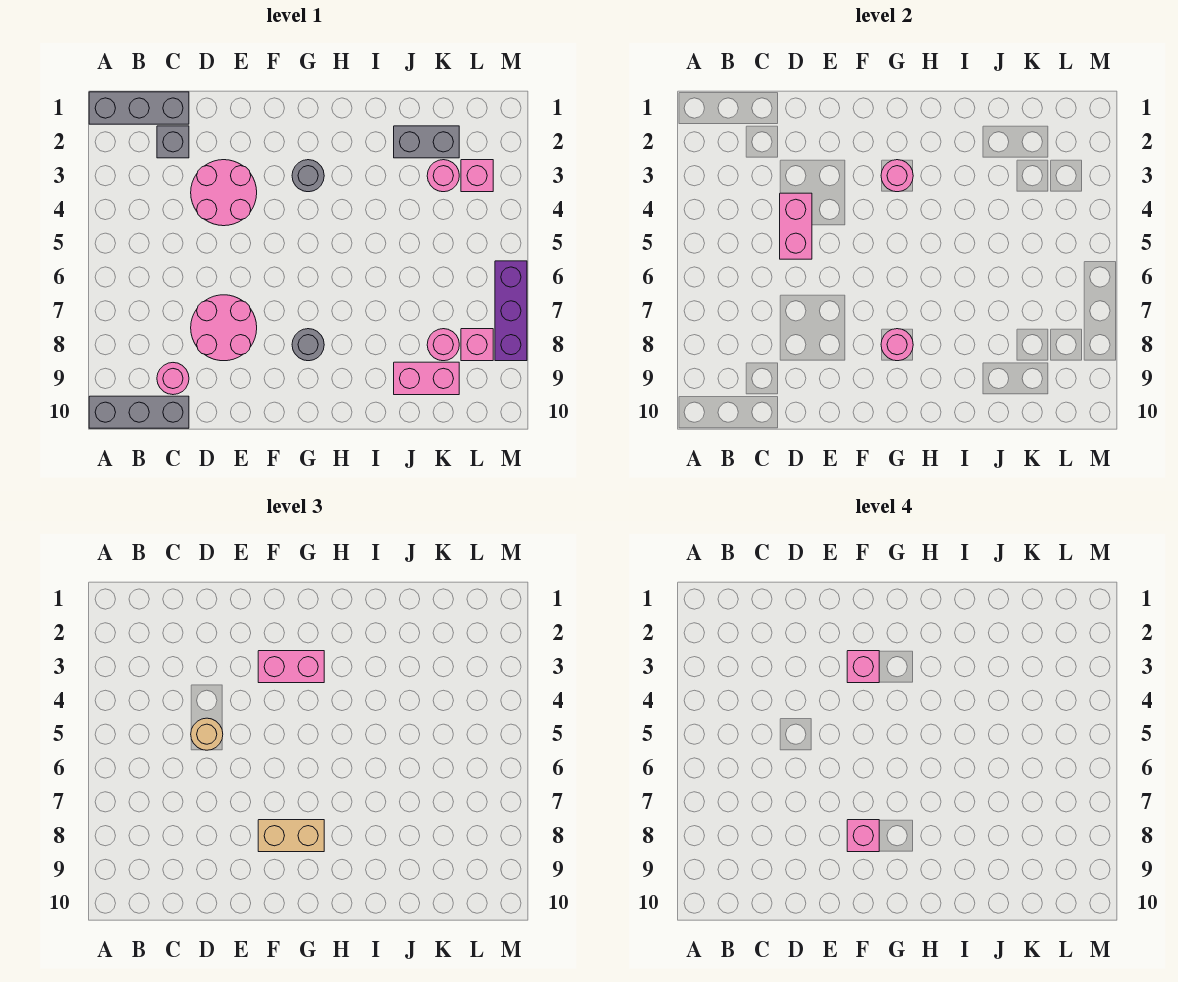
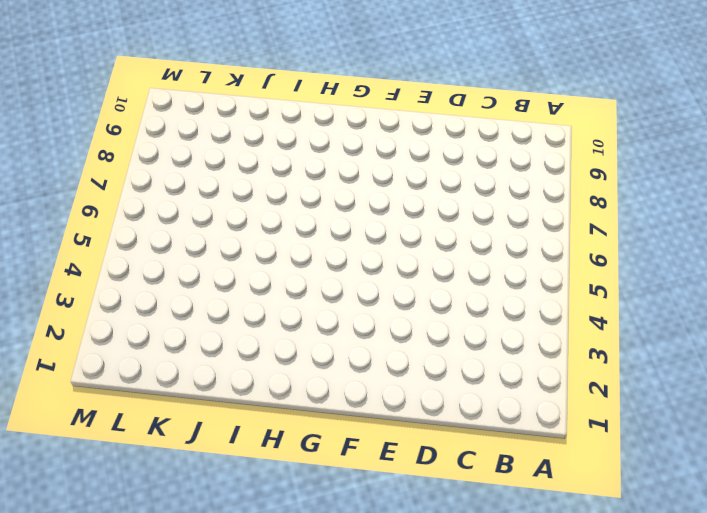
none -> grey brick A1:C1 level 1
none -> grey brick A10:C10 level 1
none -> grey brick C2 level 1

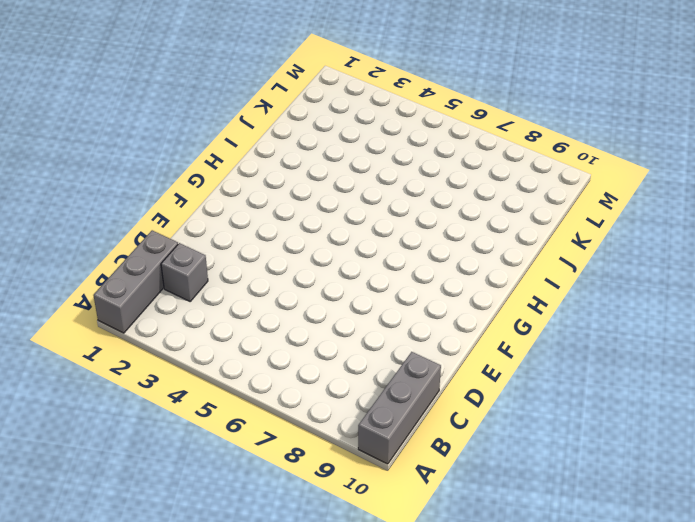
none -> pink round brick C9 level 1
none -> pink round brick D3:E4 level 1
none -> pink round brick D7:E8 level 1

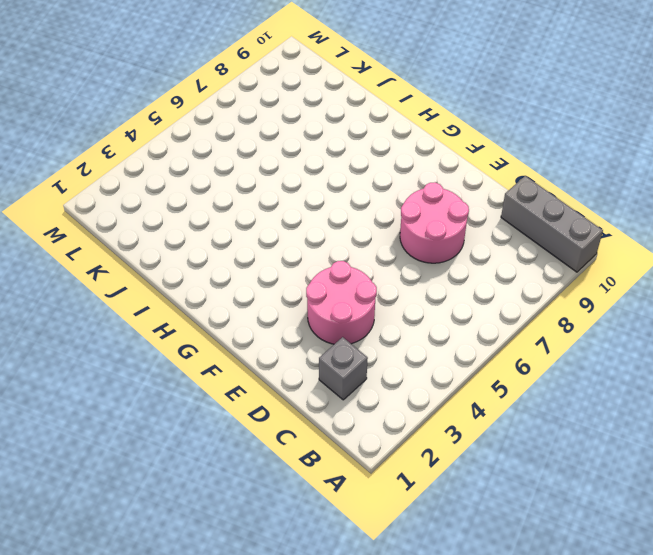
none -> grey brick A1:C1 level 1
none -> pink round brick C9 level 1
none -> grey round brick G3 level 1

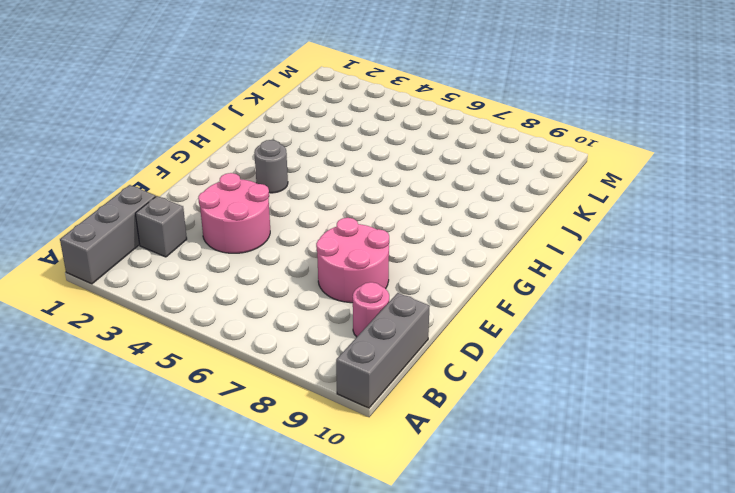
none -> grey round brick G8 level 1
none -> grey brick J2:K2 level 1
none -> pink brick J9:K9 level 1

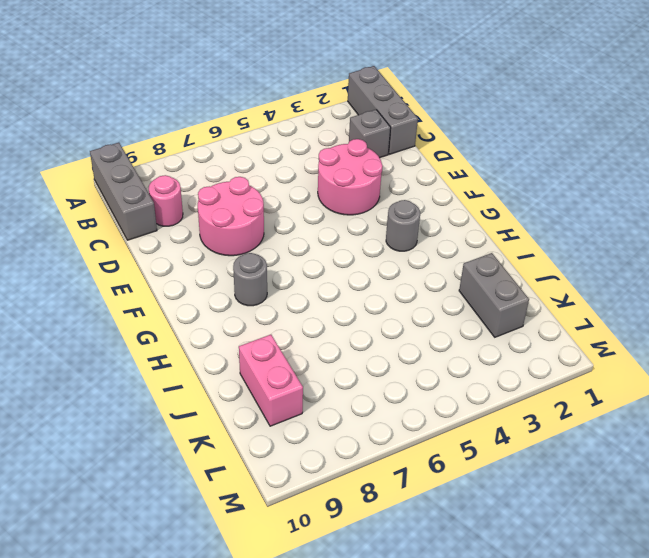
none -> pink round brick K3 level 1
none -> pink round brick K8 level 1
none -> pink brick L3 level 1

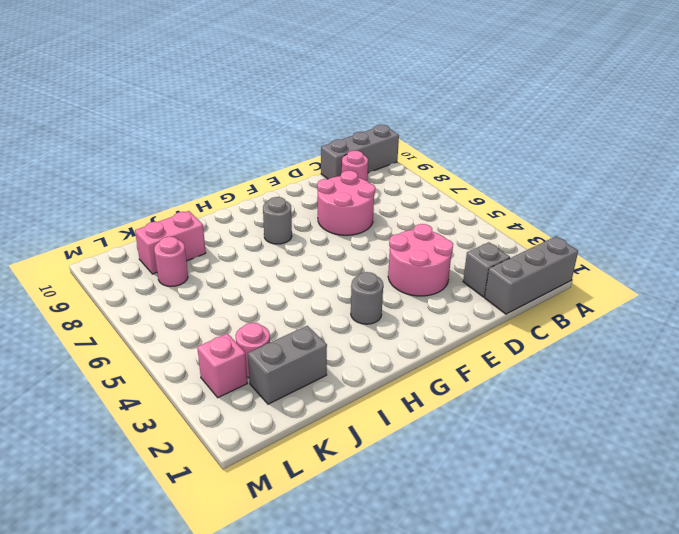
none -> pink brick L8 level 1
none -> purple brick M6:M8 level 1
none -> pink brick D4:D5 level 2

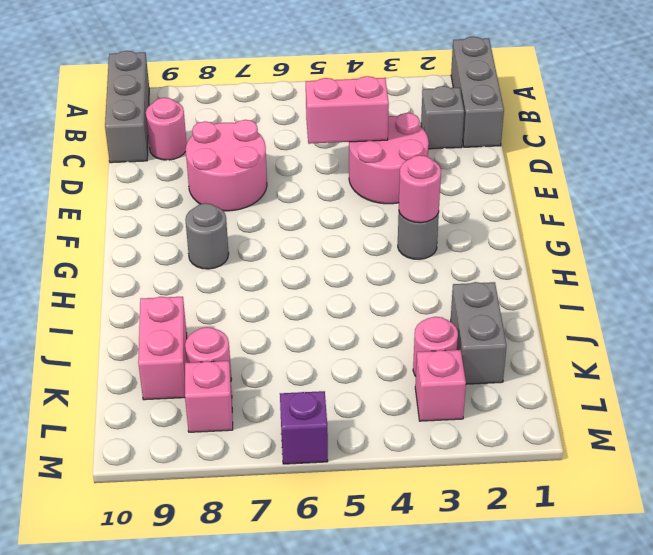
purple brick M6 level 1 -> purple brick M6:M8 level 1
none -> pink round brick G8 level 2
none -> tan round brick D5 level 3
none -> pink brick F3:G3 level 3

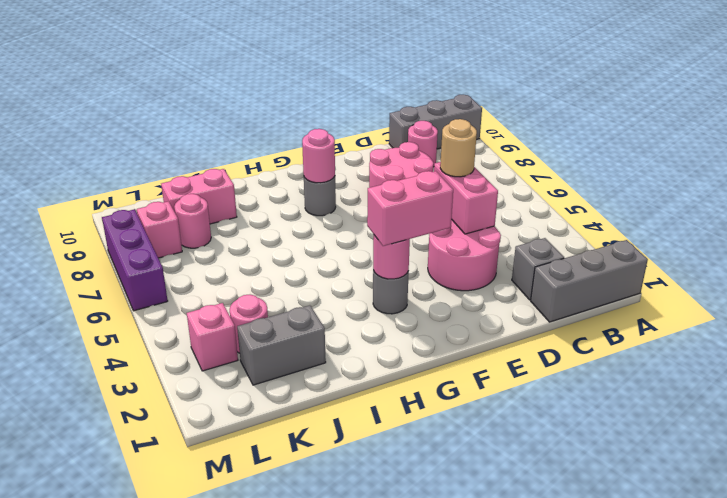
none -> tan brick F8:G8 level 3
none -> pink brick F3 level 4
none -> pink brick F8 level 4

